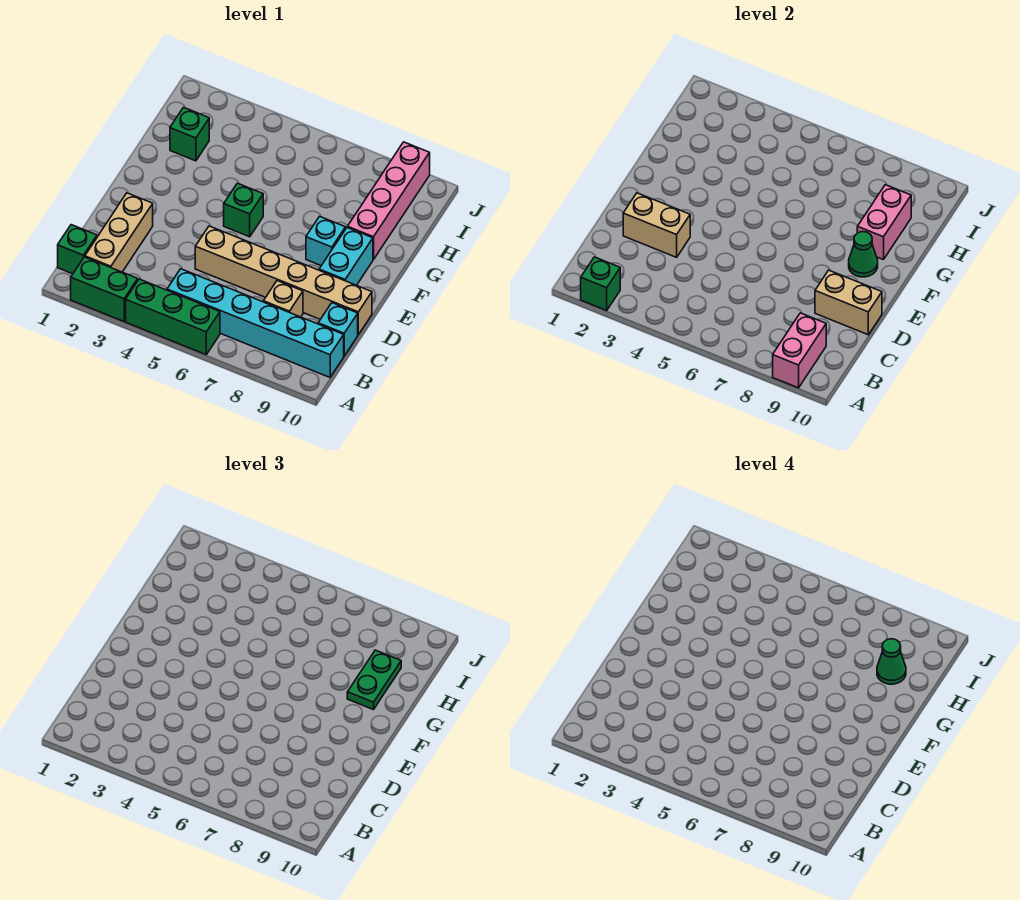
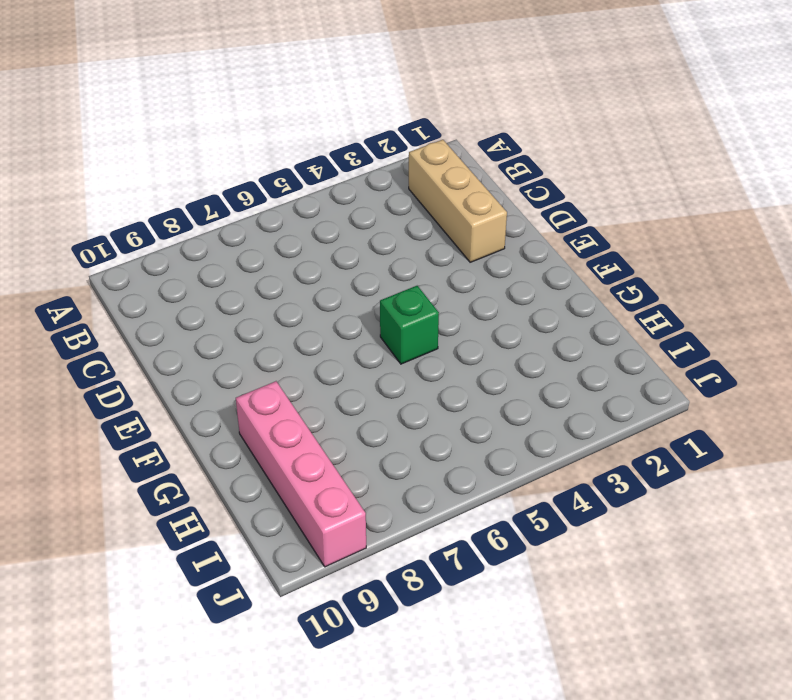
none -> green brick A2:A3 level 1
none -> green brick A4:A6 level 1
none -> green brick B1 level 1

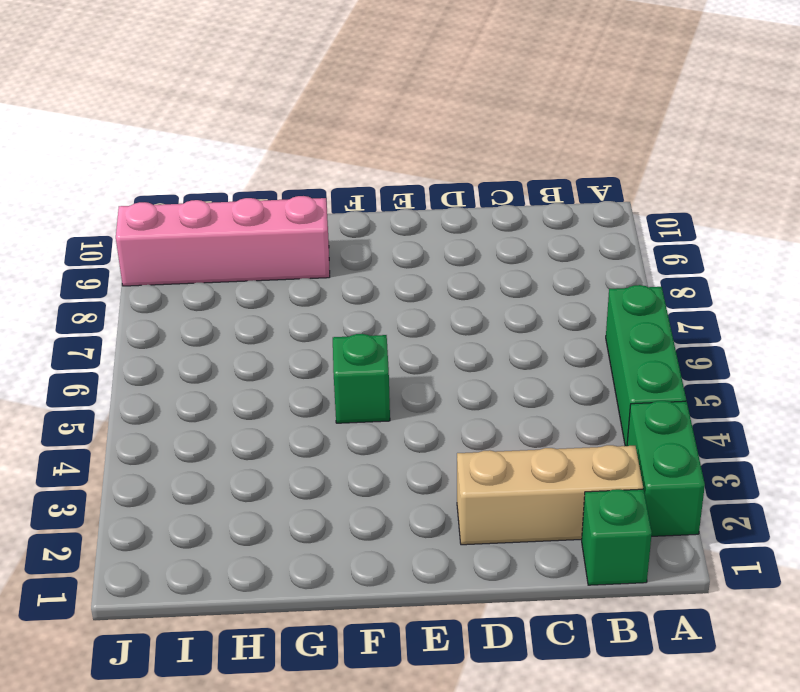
none -> cyan brick B5:B10 level 1
none -> tan brick C8 level 1
none -> cyan brick C10 level 1

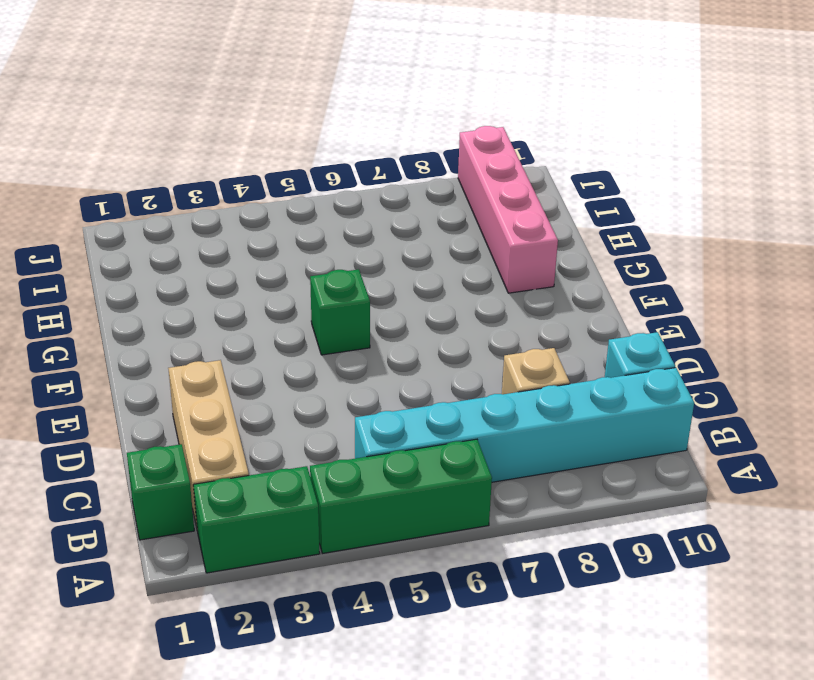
none -> tan brick D5:D10 level 1
none -> cyan brick E9:F9 level 1
none -> cyan brick F8 level 1

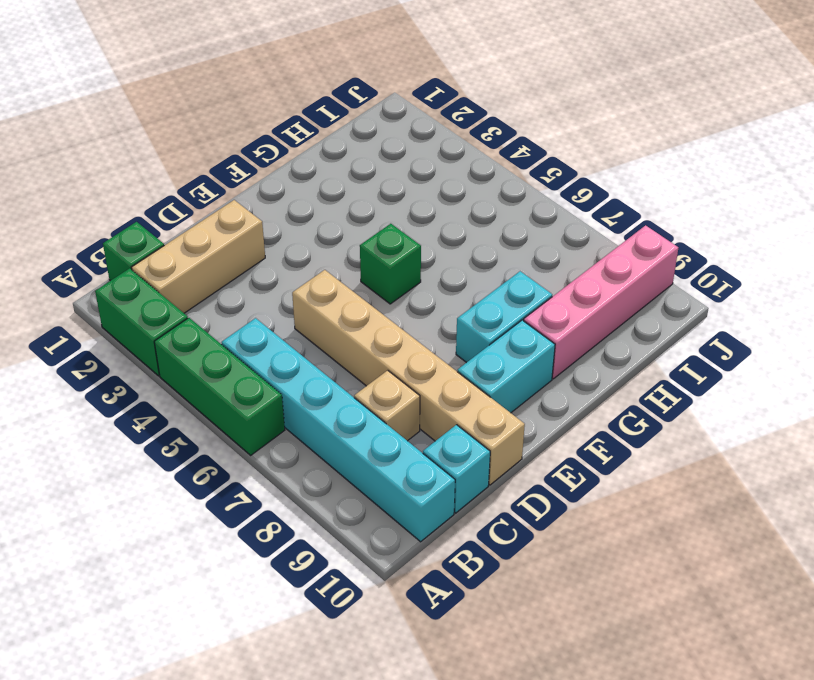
cyan brick F8:G8 level 1 -> cyan brick F8 level 1
none -> green brick H2 level 1
none -> green brick A2 level 2
none -> pink brick A9:B9 level 2

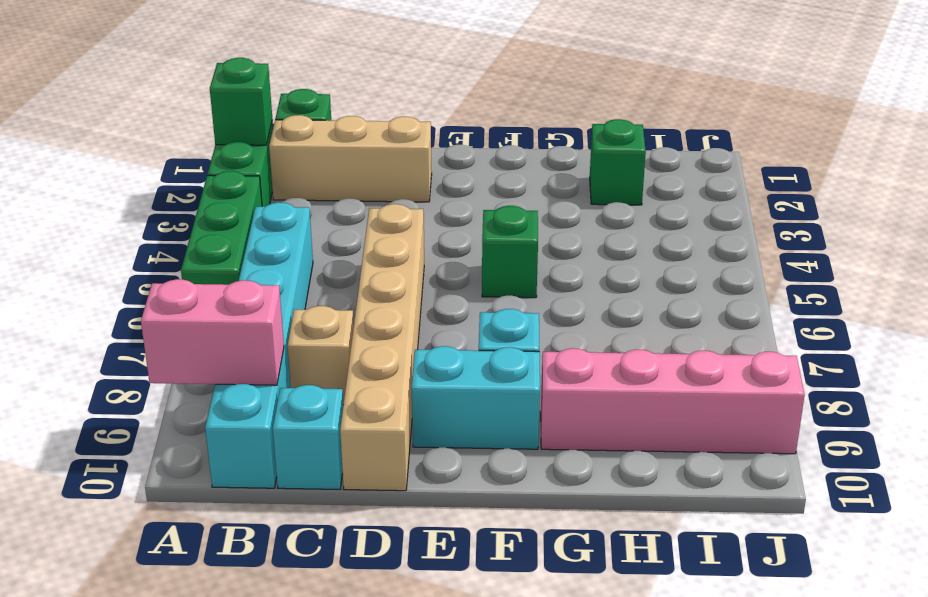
none -> tan brick D2:D3 level 2
none -> tan brick D9:D10 level 2
none -> green cone F9 level 2

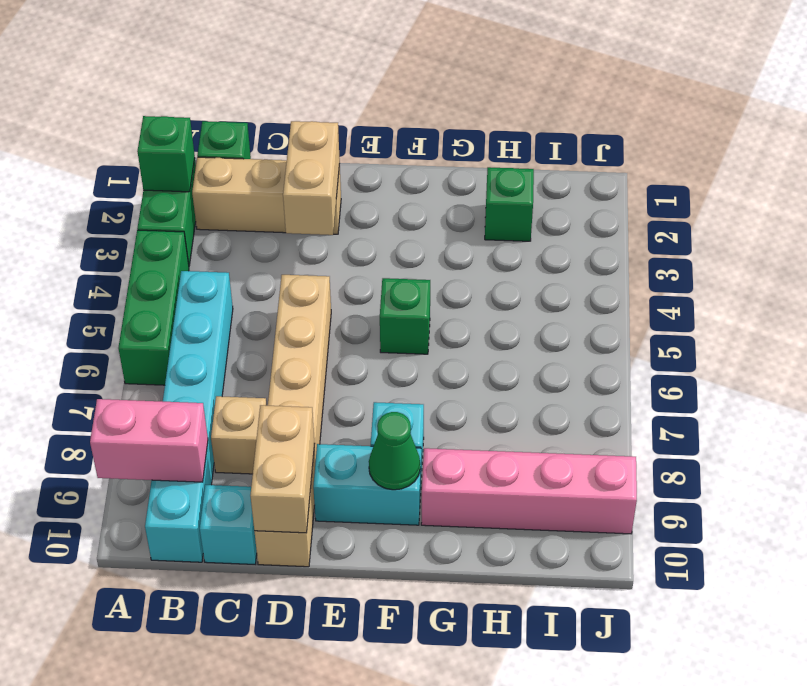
none -> pink brick G9:H9 level 2
none -> green plate G9:H9 level 3
none -> green cone H9 level 4

